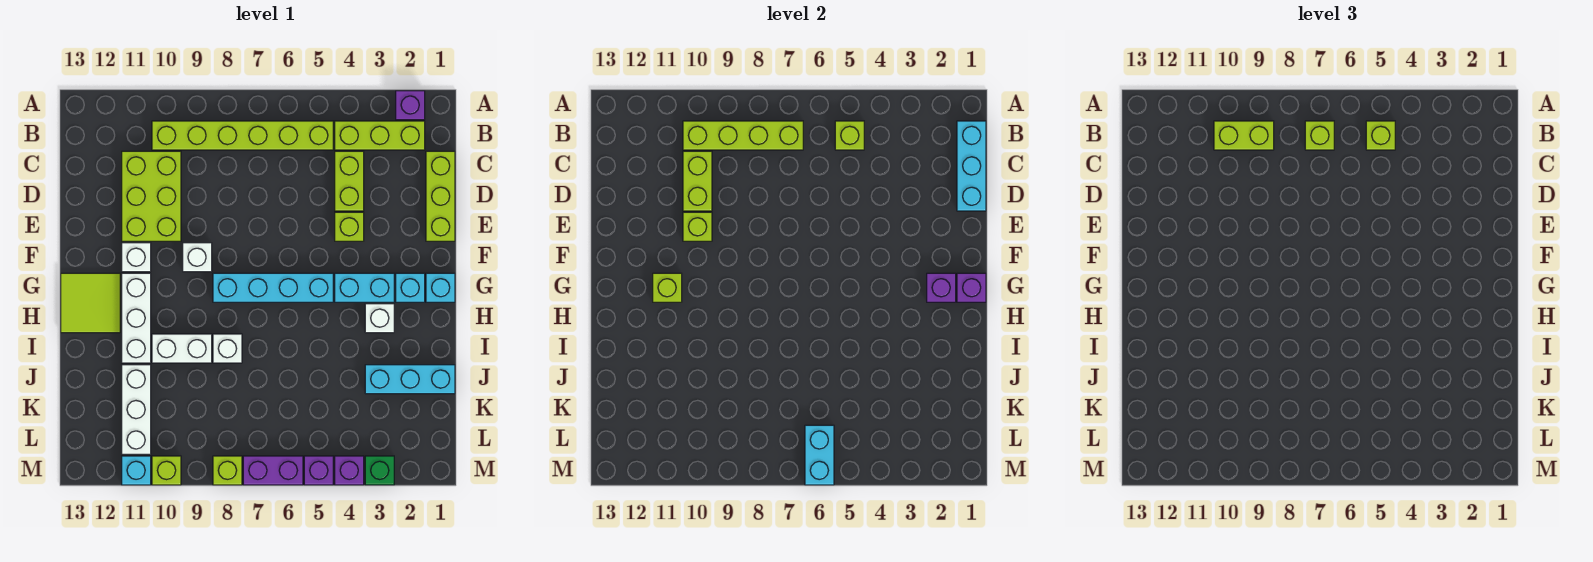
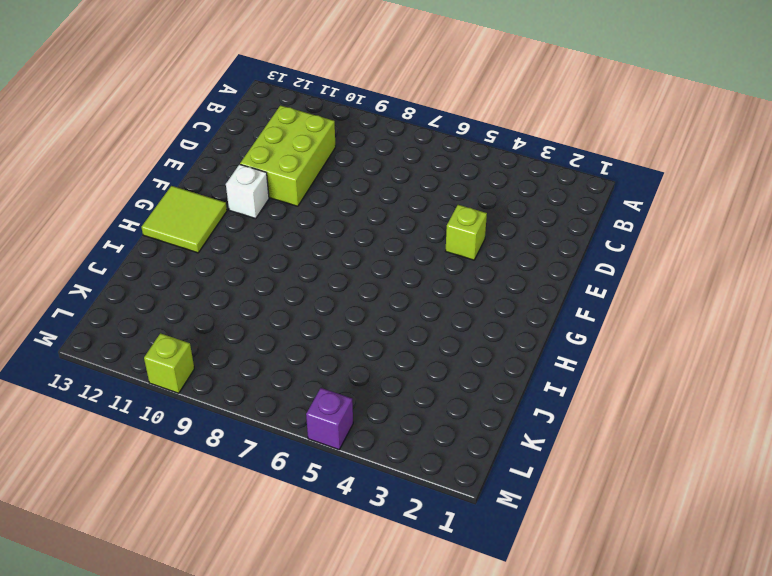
none -> purple brick A2 level 1
none -> lime brick B2:B4 level 1
none -> lime brick B5:B10 level 1
none -> lime brick C1:E1 level 1

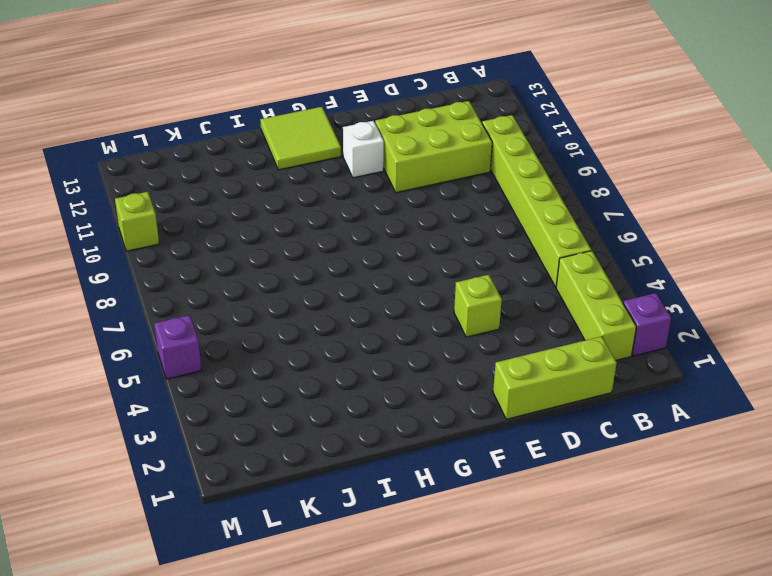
none -> lime brick C4:D4 level 1
none -> white brick F9 level 1
none -> cyan brick G1 level 1
none -> cyan brick G2 level 1

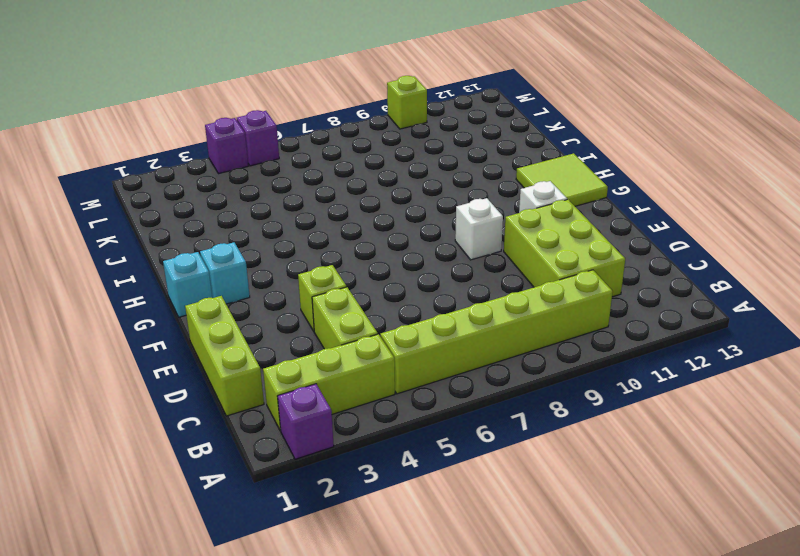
none -> cyan brick G3:G4 level 1
none -> cyan brick G5:G8 level 1
none -> white brick G11:I11 level 1
none -> white brick H3 level 1

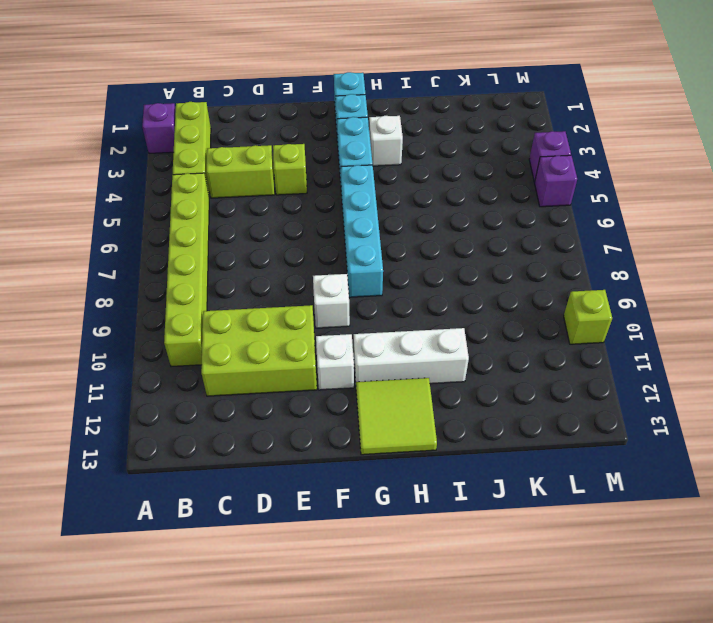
none -> lime brick C1:E1 level 1
none -> white brick I8 level 1
none -> white brick I9:I10 level 1
none -> cyan brick J1:J3 level 1

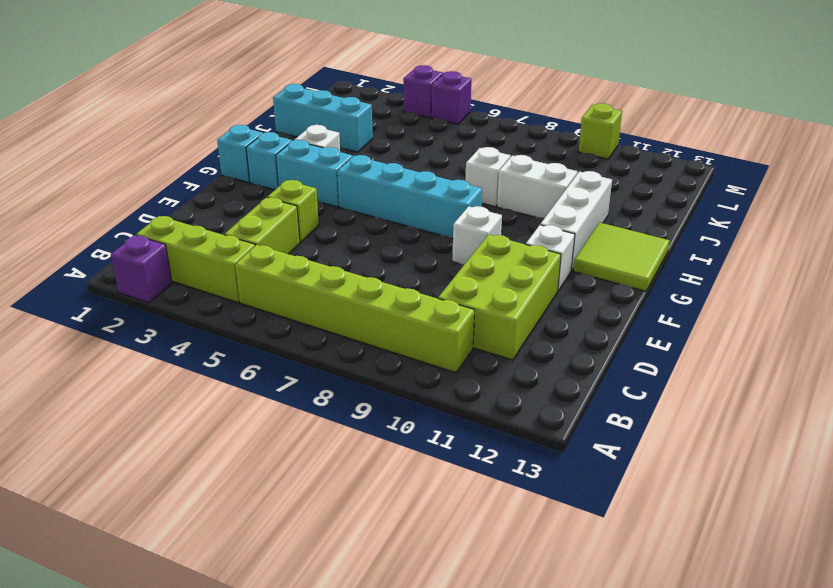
none -> lime brick C1:E1 level 1
none -> white brick J11:L11 level 1
none -> green brick M3 level 1
none -> purple brick M6:M7 level 1

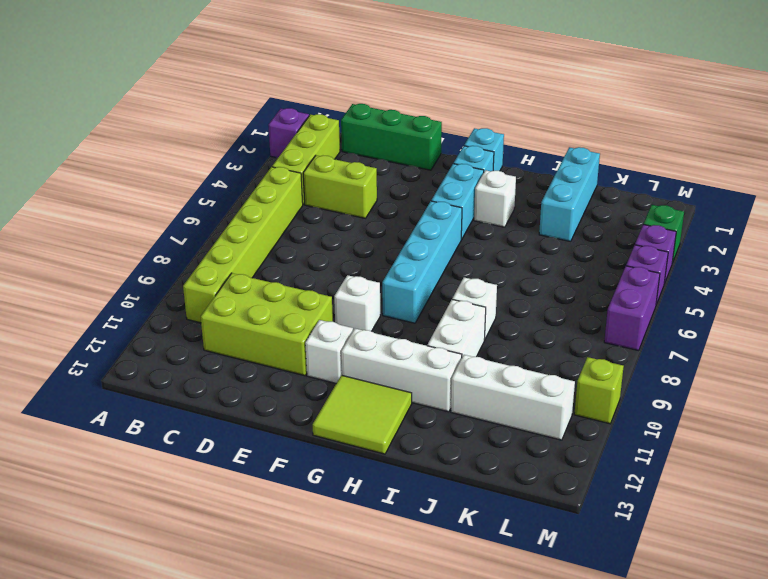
green brick C1:E1 level 1 -> lime brick C1:E1 level 1
none -> lime brick E4 level 1
none -> lime brick M8 level 1
none -> cyan brick M11 level 1
none -> cyan brick B1:D1 level 2

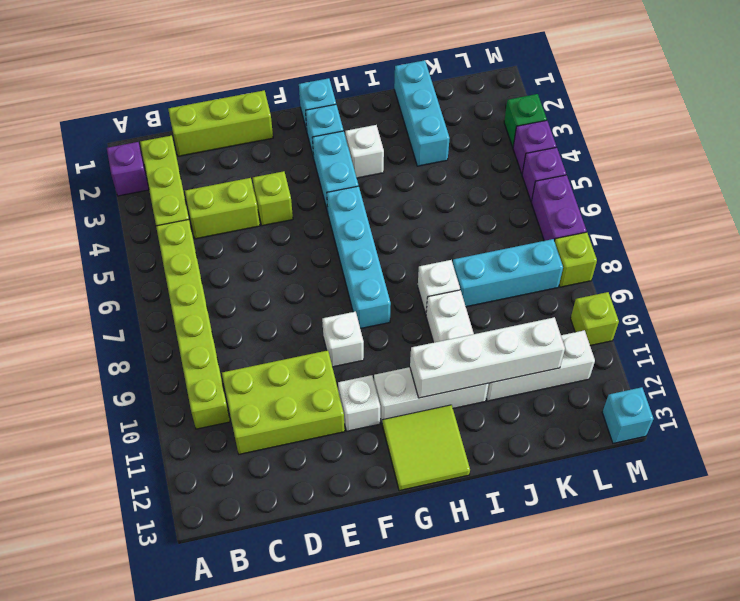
white brick H11:K11 level 2 -> none
cyan brick J8:L8 level 1 -> cyan brick B1:D1 level 2
cyan brick M13 level 1 -> cyan brick M11 level 1
none -> lime brick B5 level 2
none -> lime brick B7:B10 level 2
none -> lime brick C10:D10 level 2
none -> lime brick E10 level 2

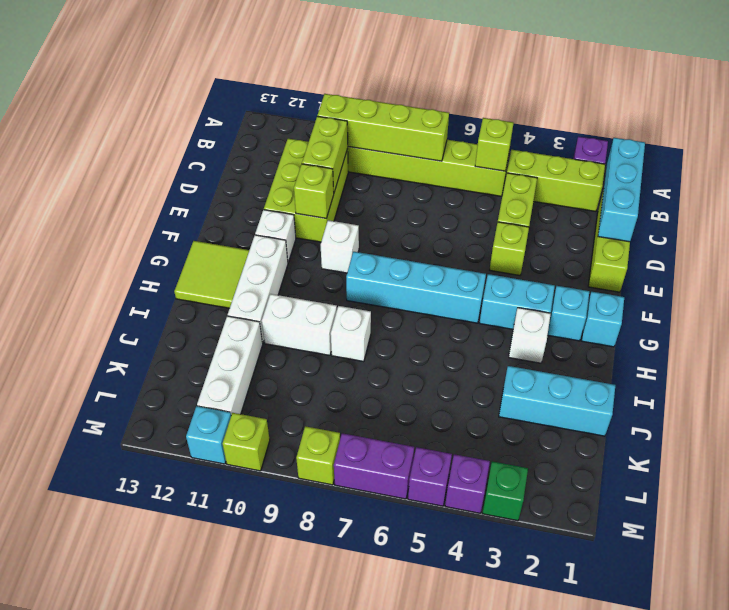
none -> purple brick G1 level 2
none -> purple brick G2 level 2
none -> lime brick G11 level 2
none -> cyan brick L6:M6 level 2

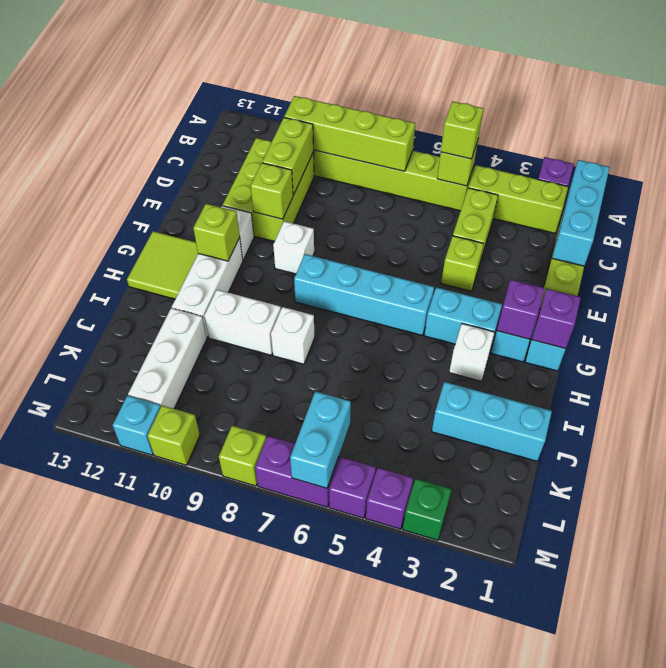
none -> lime brick B7 level 3
none -> lime brick B9:B10 level 3

